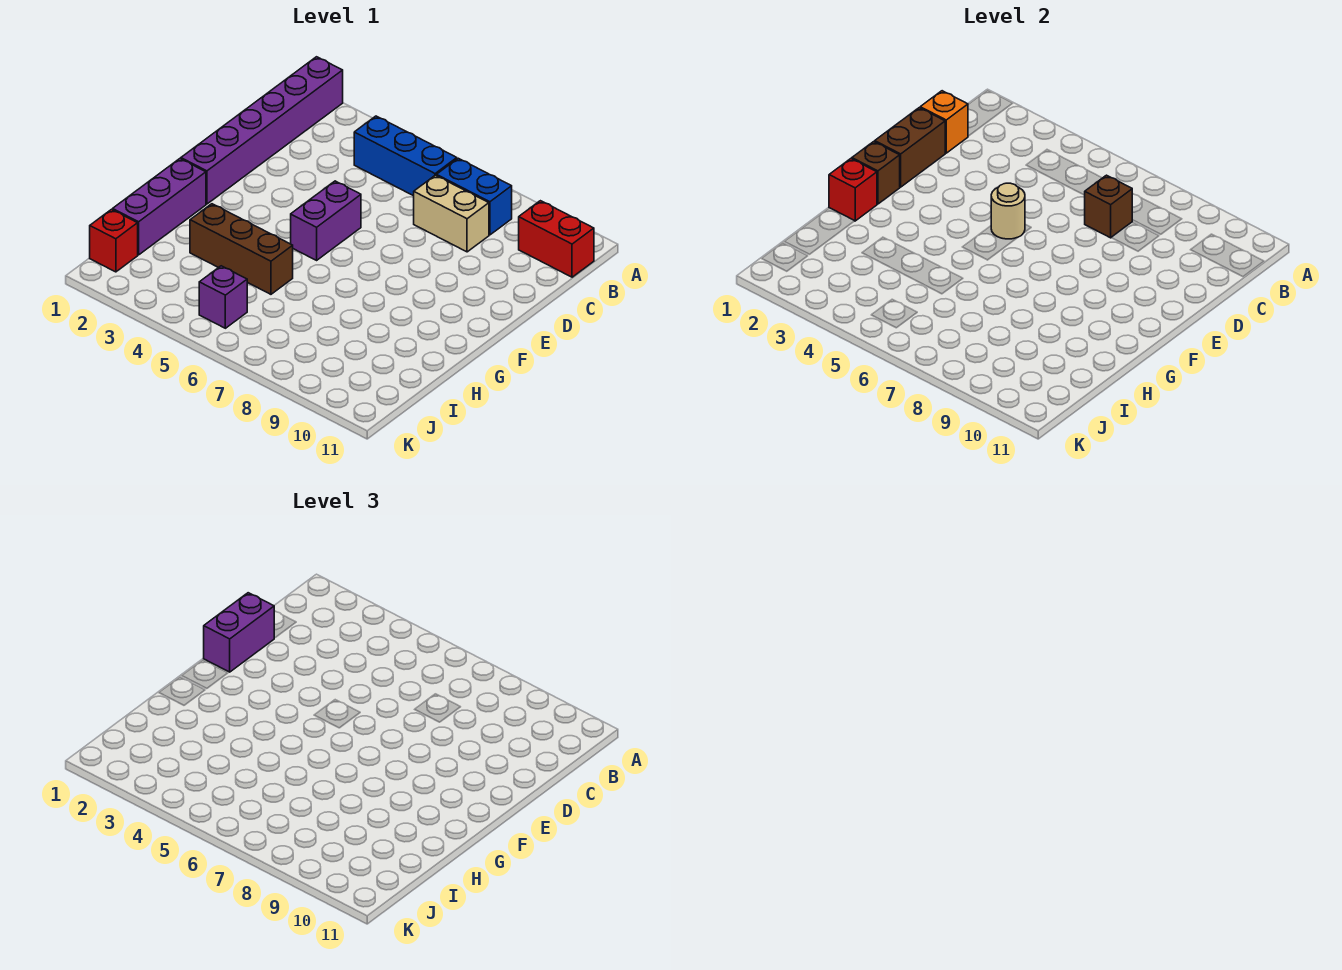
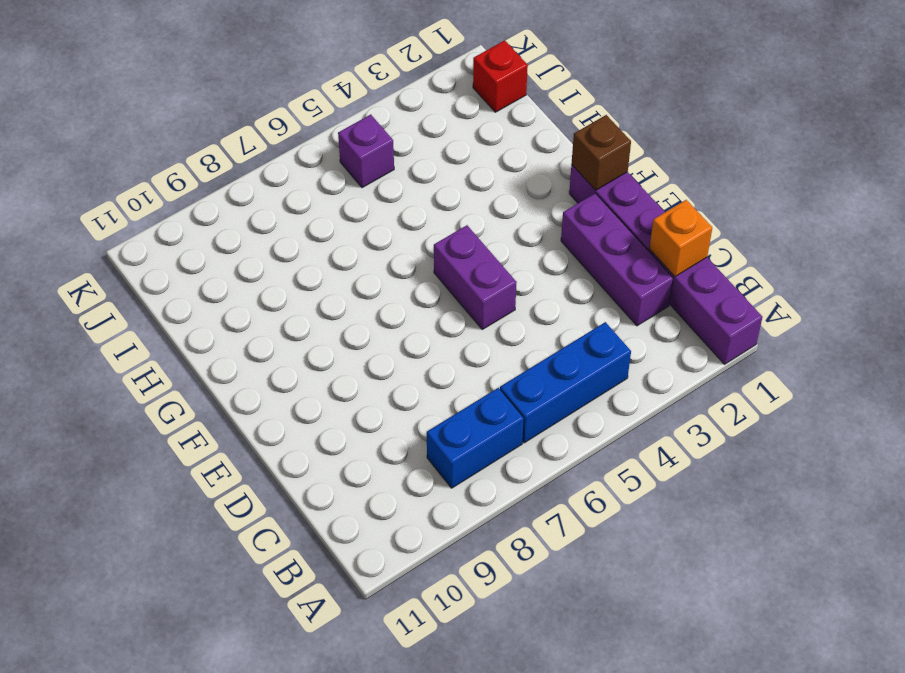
purple brick C2:E2 level 1 -> purple brick G1:I1 level 1
none -> red brick B10:B11 level 1
none -> tan brick C7:C8 level 1
none -> brown brick H3:H5 level 1

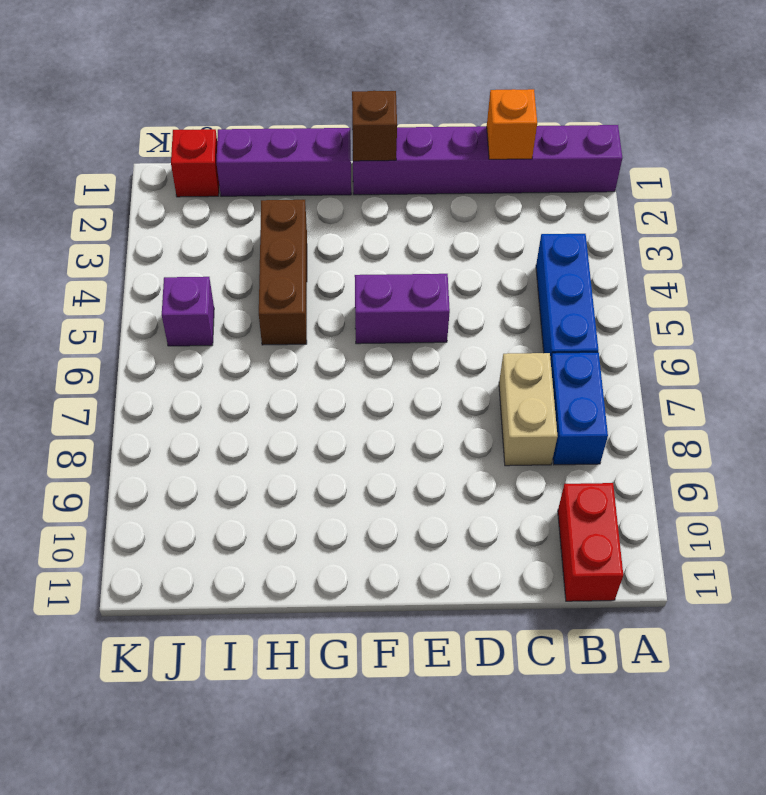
none -> brown brick C7 level 2
none -> brown brick D1:E1 level 2
none -> tan round brick E5 level 2

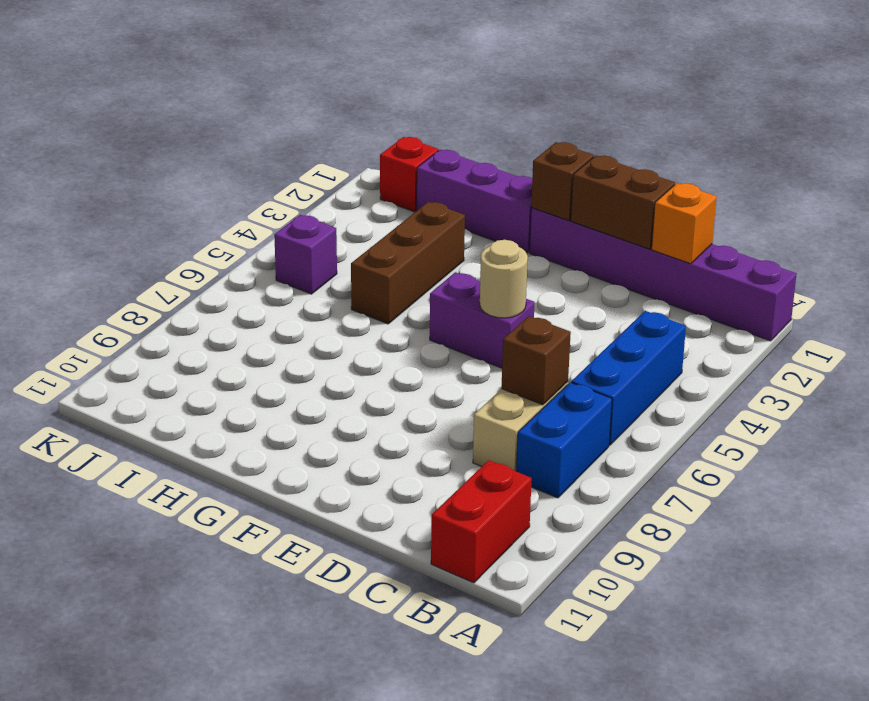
none -> red brick G1 level 2
none -> purple brick D1:E1 level 3

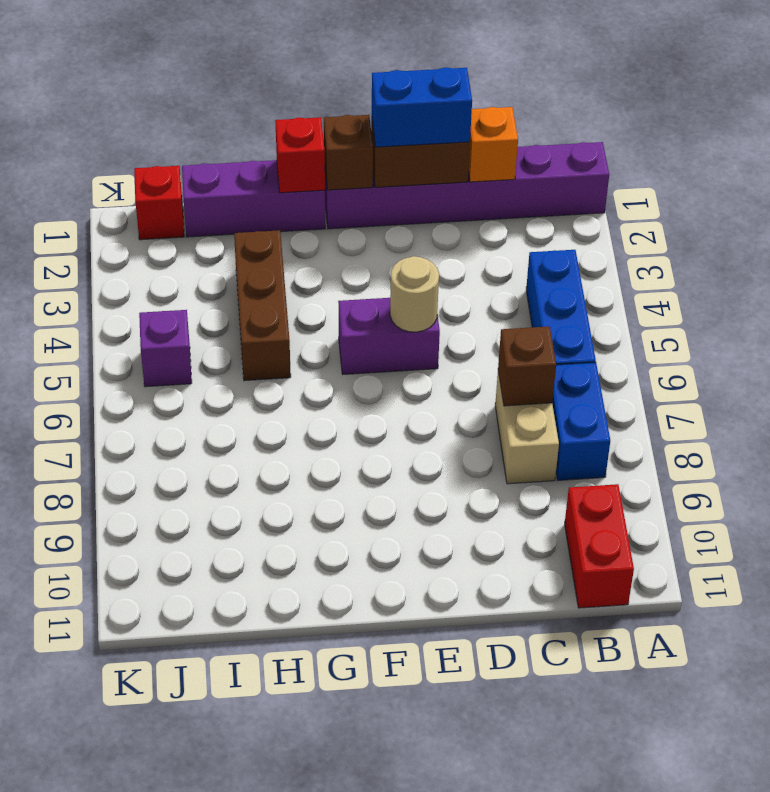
blue brick D1:E1 level 3 -> purple brick D1:E1 level 3

